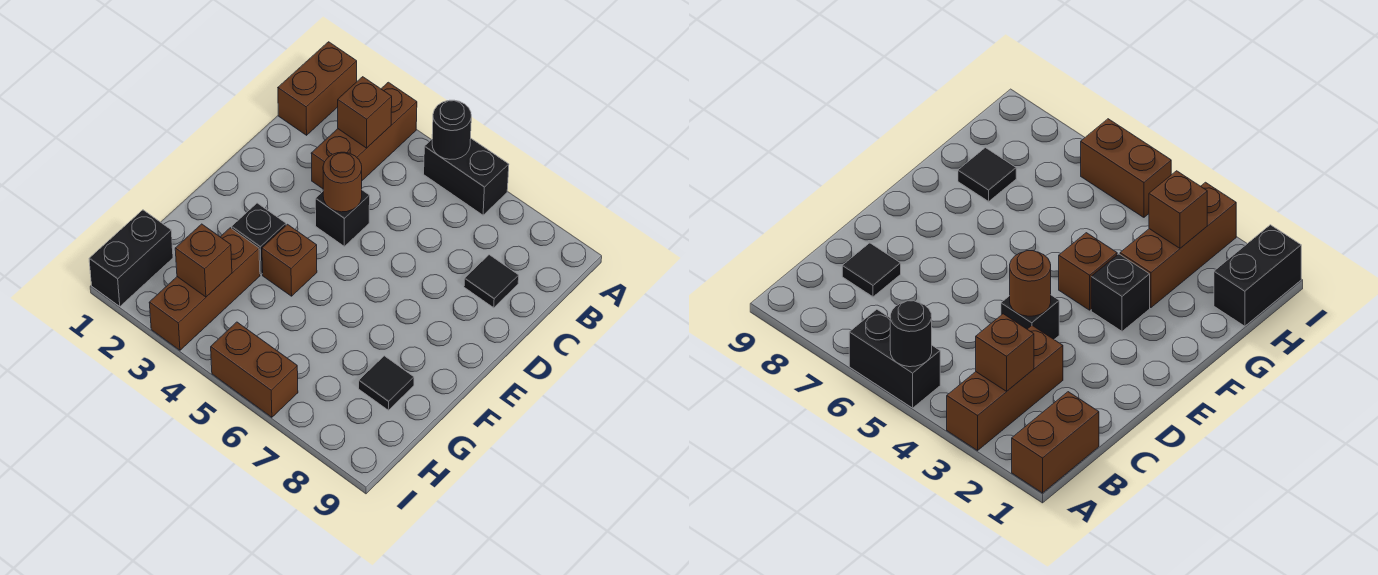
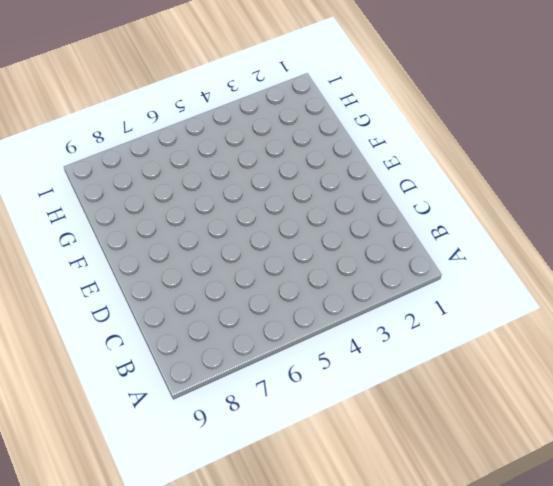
none -> brown brick A1:B1 level 1
none -> brown brick A3:C3 level 1
none -> black brick A5:A6 level 1

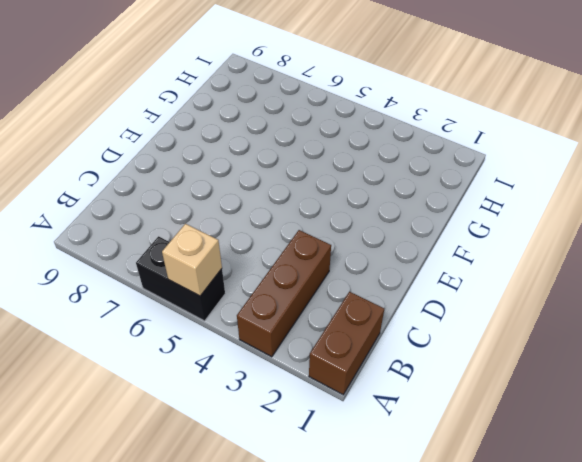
tan brick A5 level 2 -> black round brick A5 level 2
none -> black tile C8 level 1
none -> black brick D4 level 1
none -> black brick F3 level 1

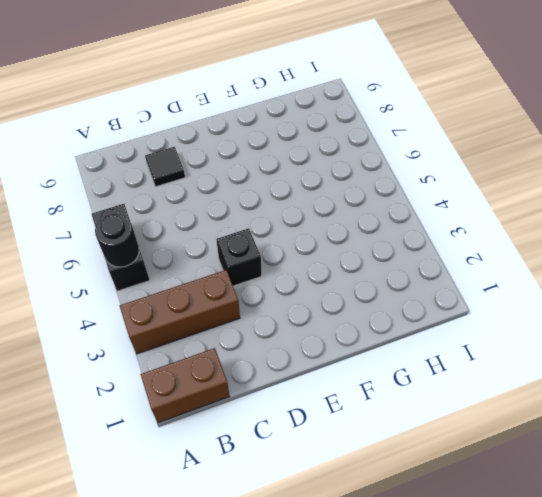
none -> black brick F3 level 1
none -> brown brick F4 level 1
none -> brown brick G3:I3 level 1

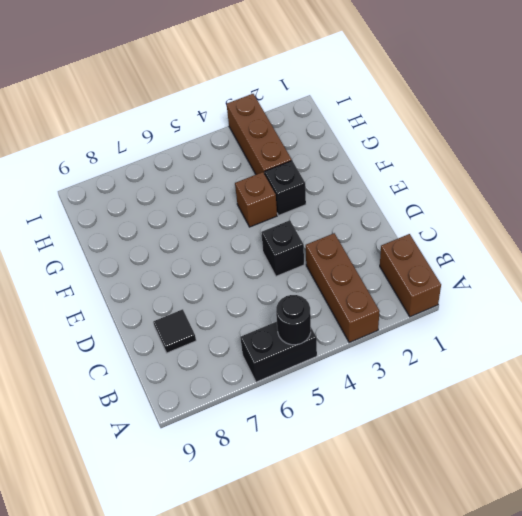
none -> black tile G8 level 1
none -> black brick H1:I1 level 1
none -> brown brick I5:I6 level 1

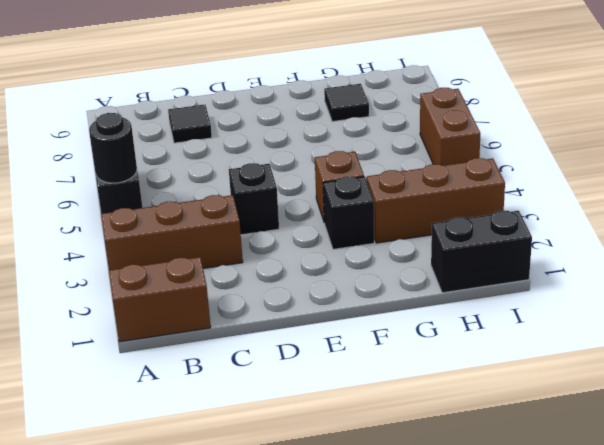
none -> brown brick B3 level 2
none -> brown round brick D4 level 2
none -> brown brick H3 level 2

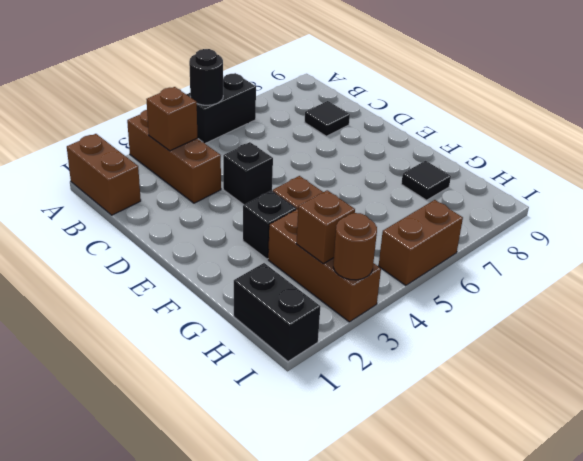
brown round brick I3 level 2 -> brown round brick D4 level 2

